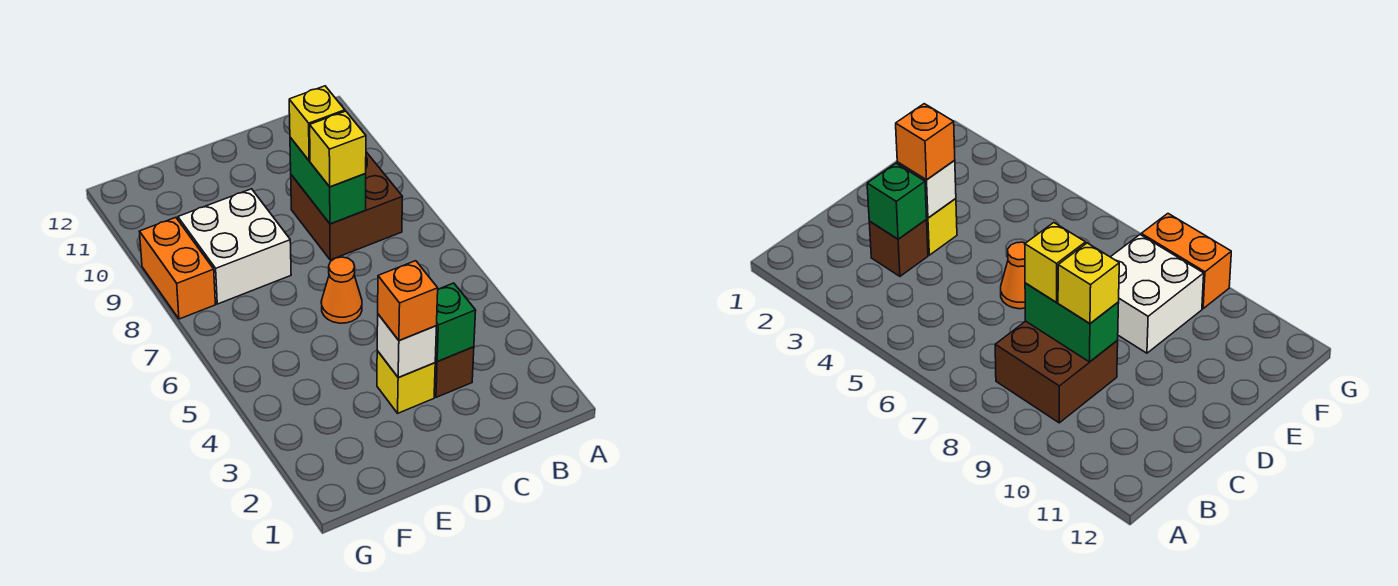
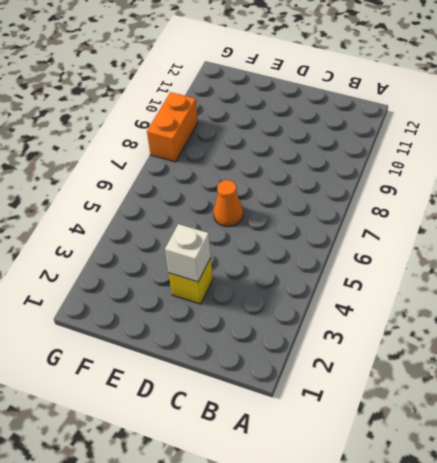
none -> brown brick B8:C9 level 1
none -> brown brick C3 level 1
none -> white brick E8:F9 level 1

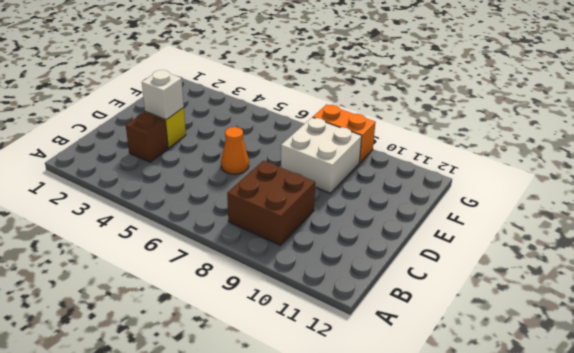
none -> green brick C3 level 2
none -> green brick C8:C9 level 2
none -> yellow brick C8 level 3

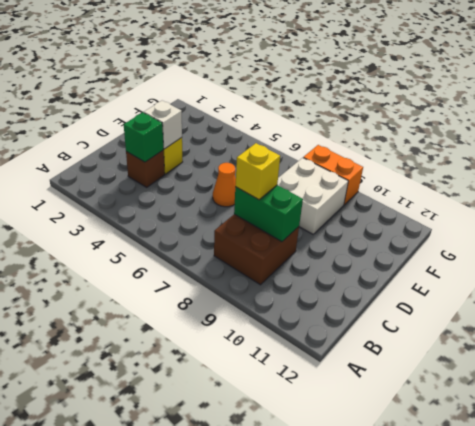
none -> yellow brick C9 level 3
none -> orange brick D3 level 3

